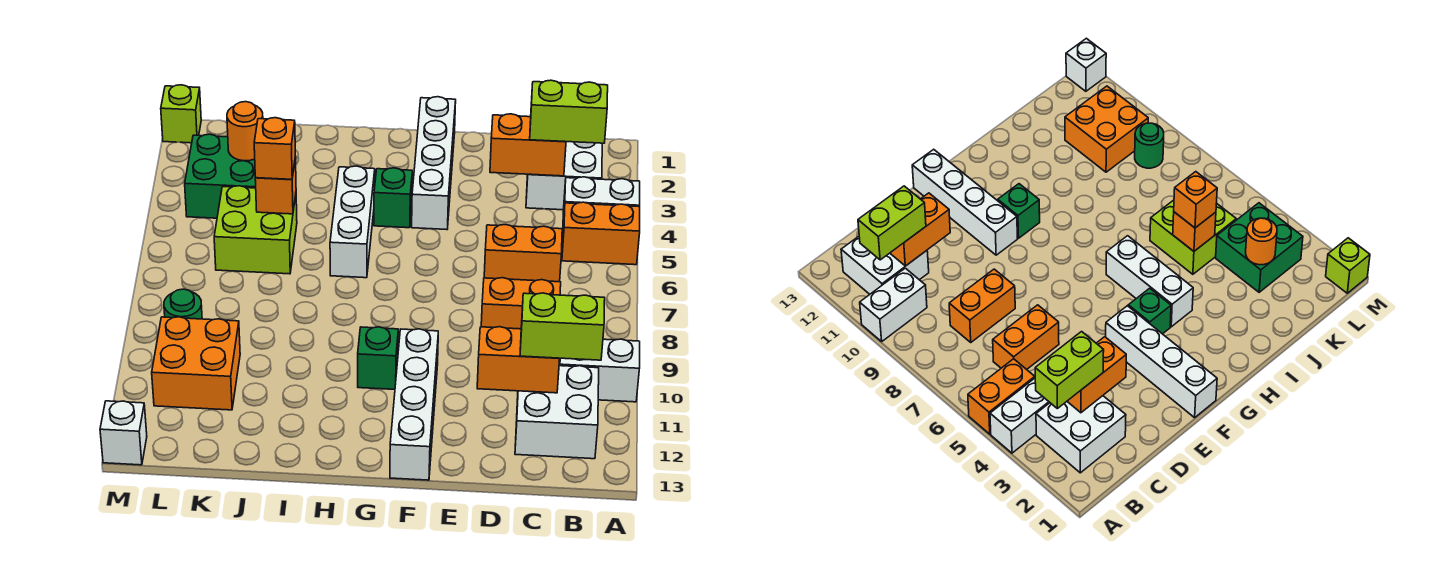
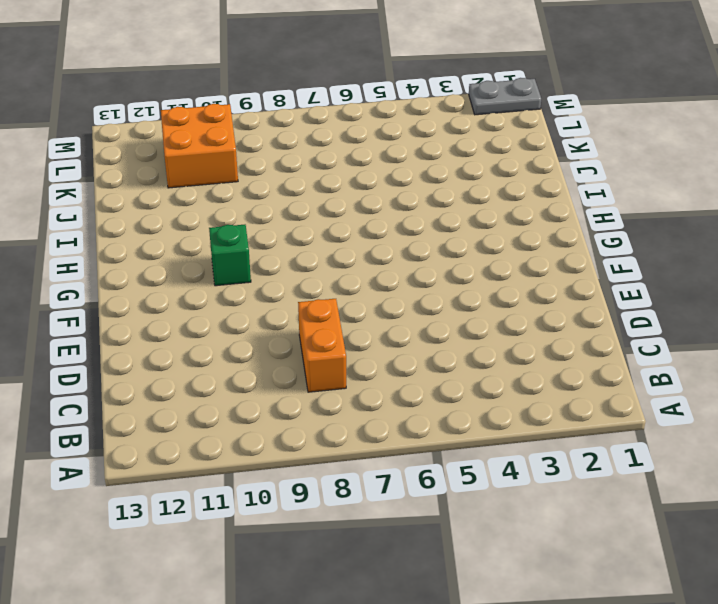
grey plate M1:M2 level 1 -> lime brick M1 level 1
none -> white brick A4:B4 level 1
none -> orange brick A5:B5 level 1
none -> white brick A10:B10 level 1

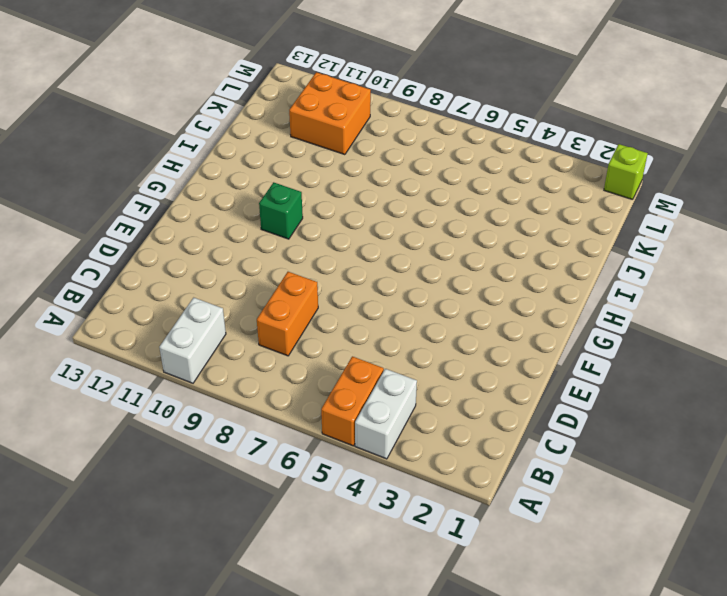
none -> white brick B2:C3 level 1
none -> white brick B11:C12 level 1
none -> orange brick C6:D6 level 1

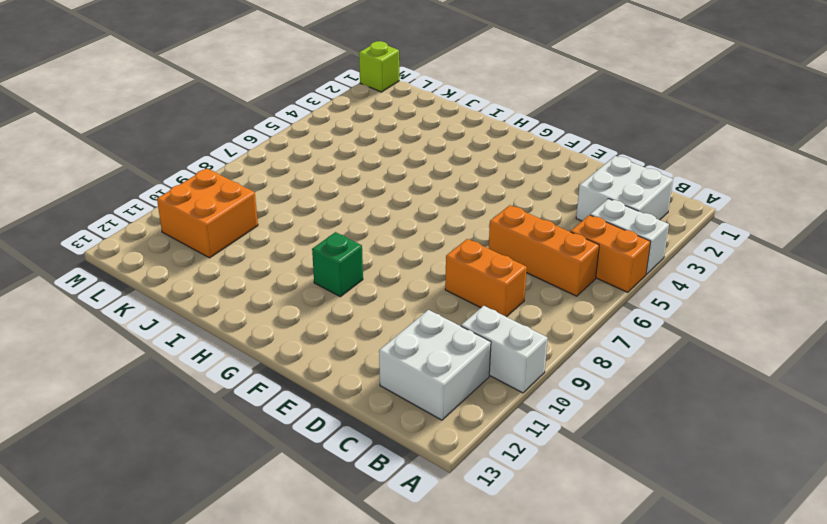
orange brick B6:D6 level 1 -> orange brick C6:D6 level 1
none -> white brick F1:F4 level 1
none -> white brick F10:F13 level 1
none -> green brick G4 level 1

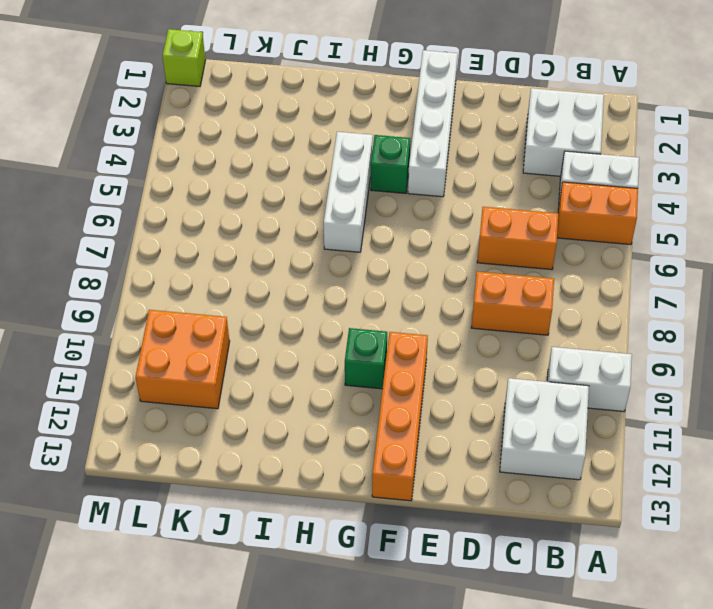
orange brick F10:F13 level 1 -> white brick F10:F13 level 1
none -> lime brick J5:K6 level 1
none -> green brick K3:L4 level 1
none -> green round brick L9 level 1

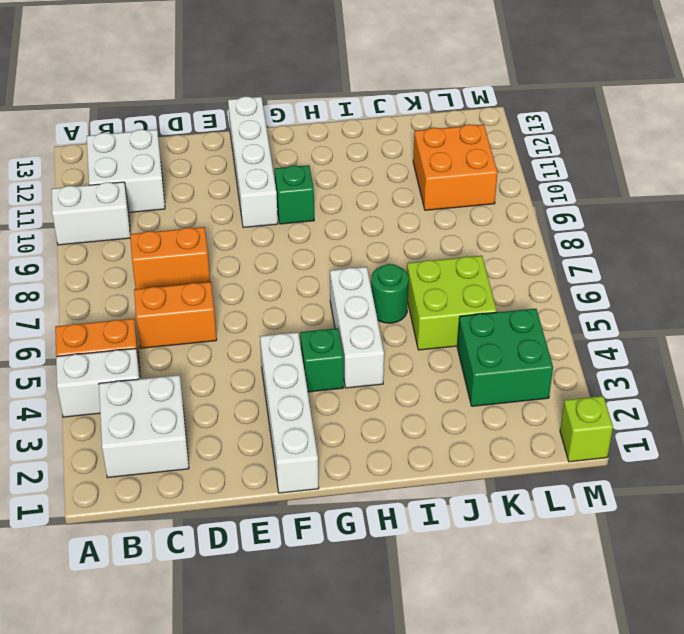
green round brick I6 level 1 -> green round brick L9 level 1
none -> white brick M13 level 1
none -> orange brick C3:D3 level 2
none -> orange brick C11:D11 level 2

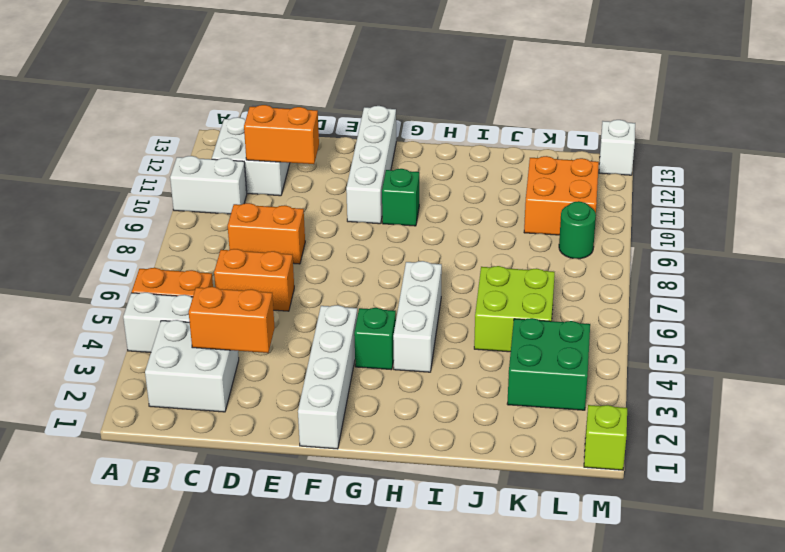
none -> orange brick J5 level 2
none -> orange round brick K3 level 2
none -> lime brick B3:C3 level 3

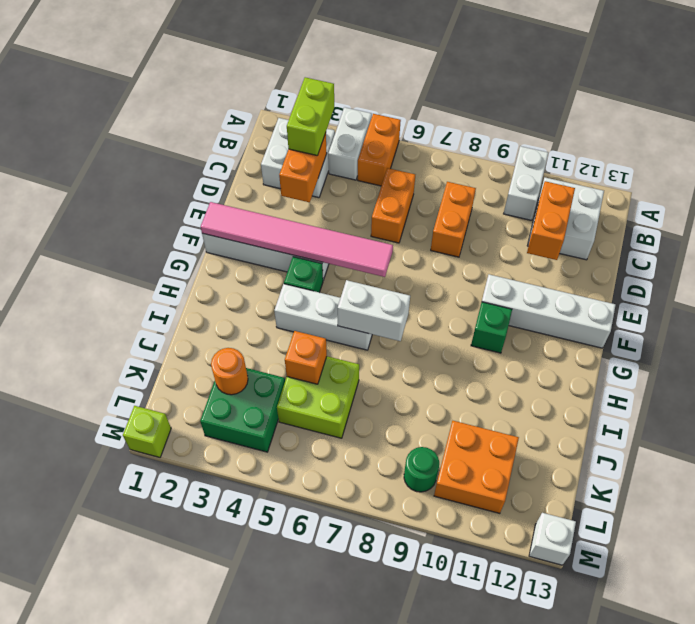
pink tile F1:F6 level 2 -> none
white brick H6:H7 level 2 -> none
none -> lime brick B11:C11 level 3
none -> orange brick J5 level 3

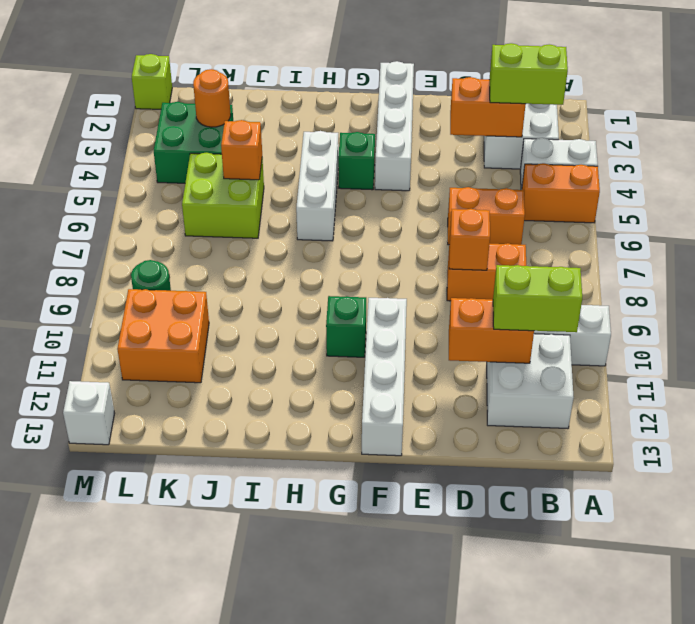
orange brick D8 level 2 -> orange brick J5 level 3

